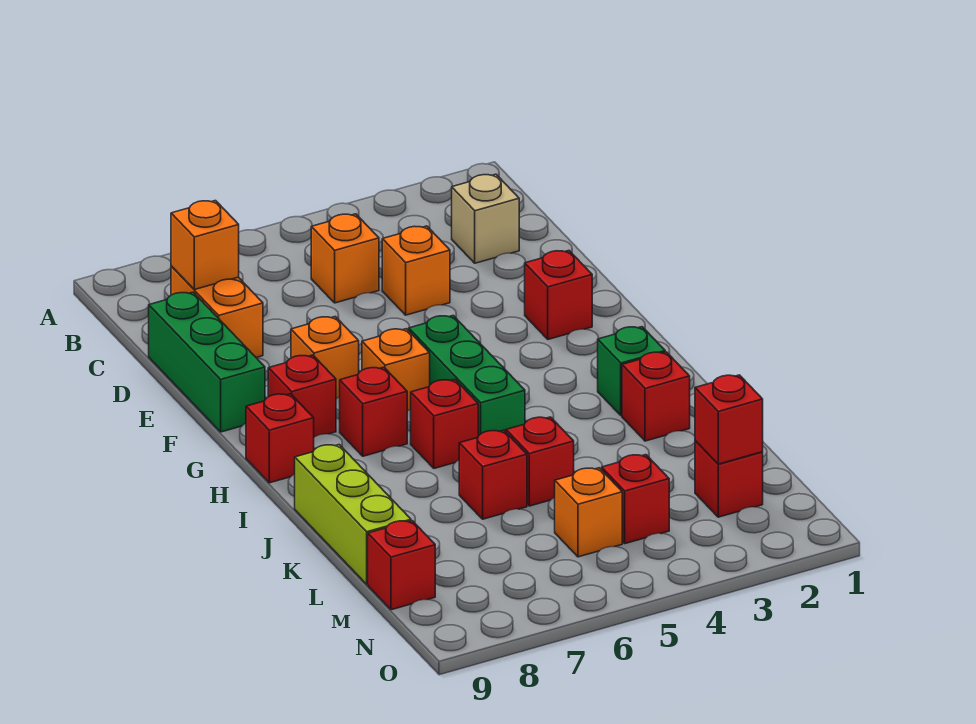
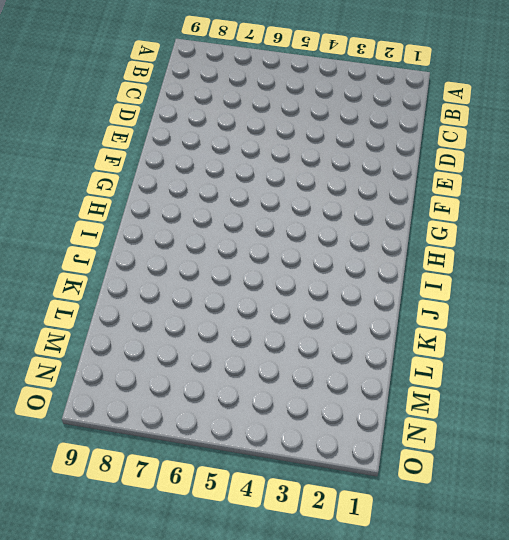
none -> tan brick C2 level 1
none -> orange brick C5 level 1
none -> orange brick C8:D8 level 1

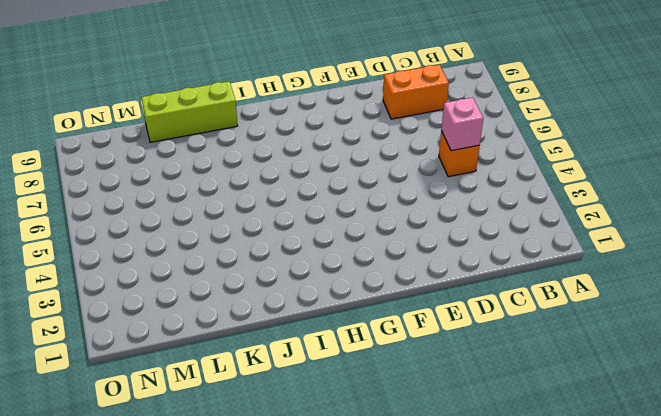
pink brick C5 level 2 -> none
none -> tan brick C2 level 1
none -> orange brick D4 level 1
none -> green brick D9:F9 level 1

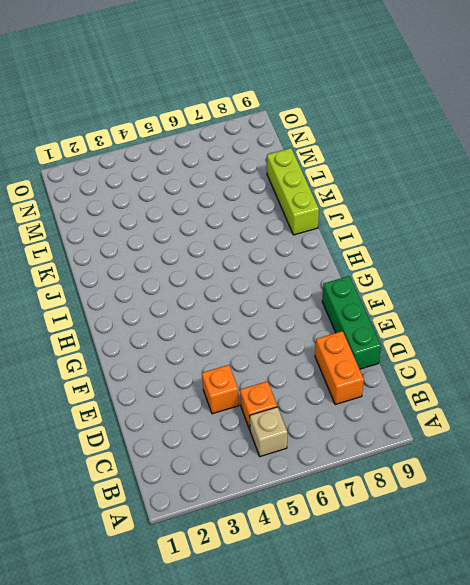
tan brick B5 level 1 -> tan brick C2 level 1
none -> red brick F2 level 1
none -> orange brick F7 level 1
none -> green brick G5:I5 level 1

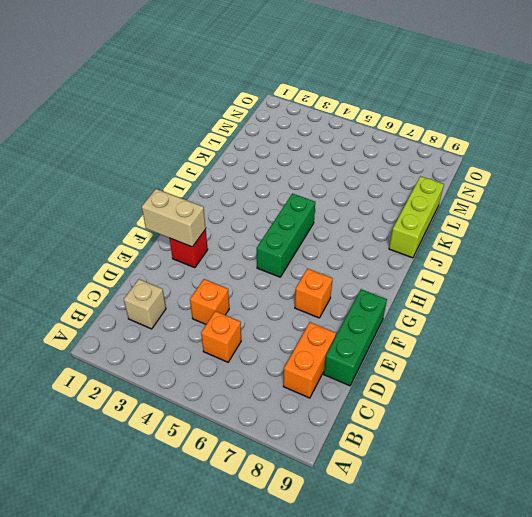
tan brick F1:F2 level 2 -> none
none -> orange brick G6 level 1
none -> red brick G8 level 1
none -> red brick H7 level 1

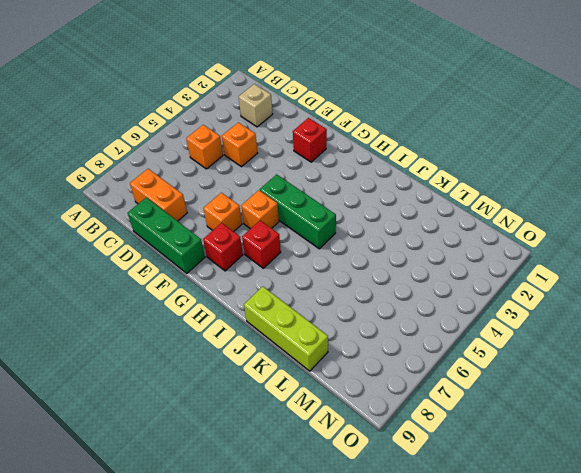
none -> red brick H9 level 1
none -> green brick I2 level 1
none -> red brick I6 level 1

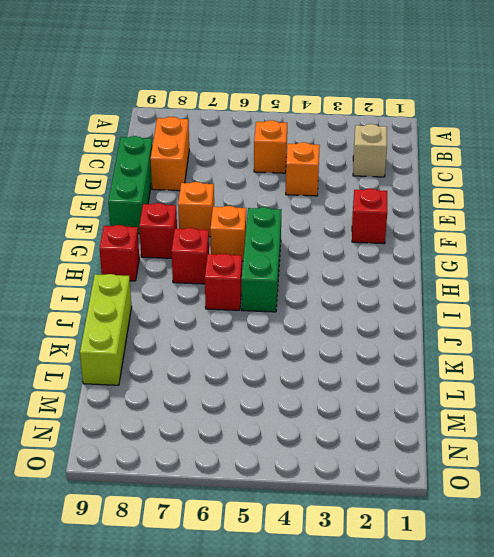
none -> green brick I2 level 1
none -> red brick J2 level 1
none -> red brick K5 level 1

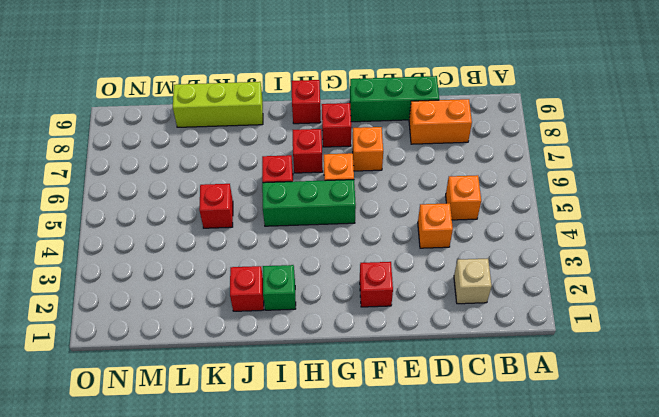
none -> red brick K6 level 1
none -> red brick M2 level 1
none -> red brick M4 level 1

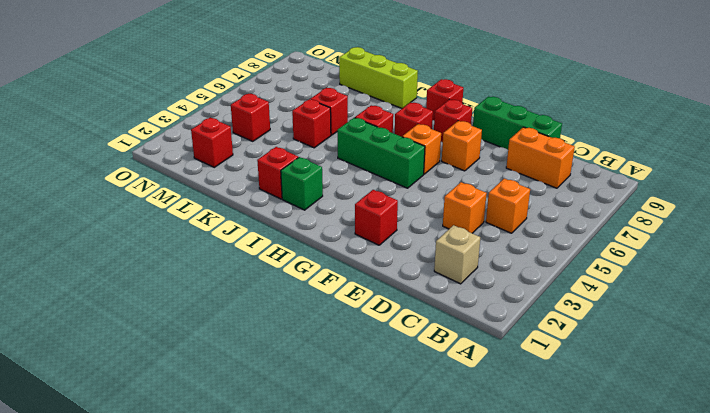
none -> orange brick M5 level 1
none -> red brick M9 level 1
none -> orange brick C8 level 2

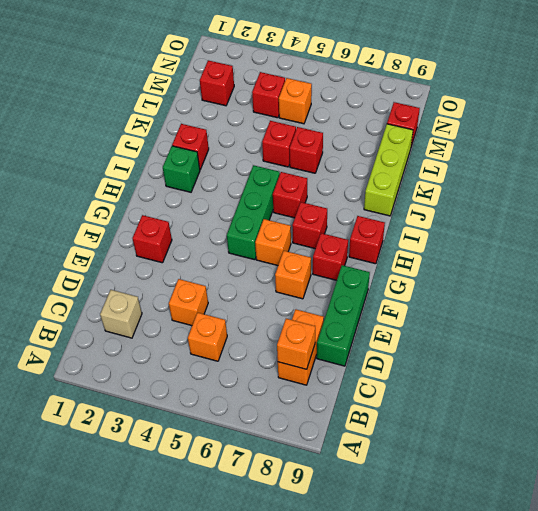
none -> red brick M2 level 2

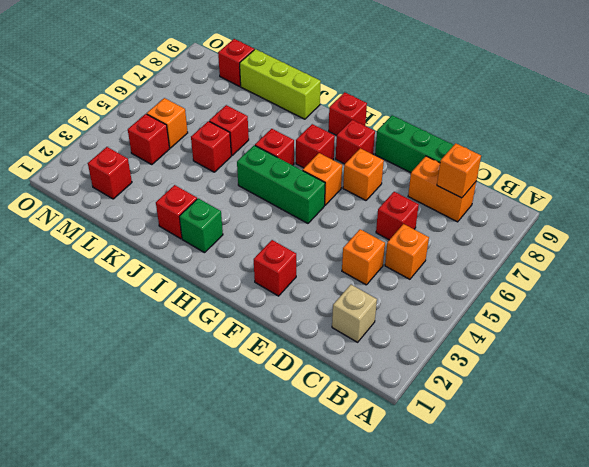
red brick D6 level 1 -> red brick M2 level 2

